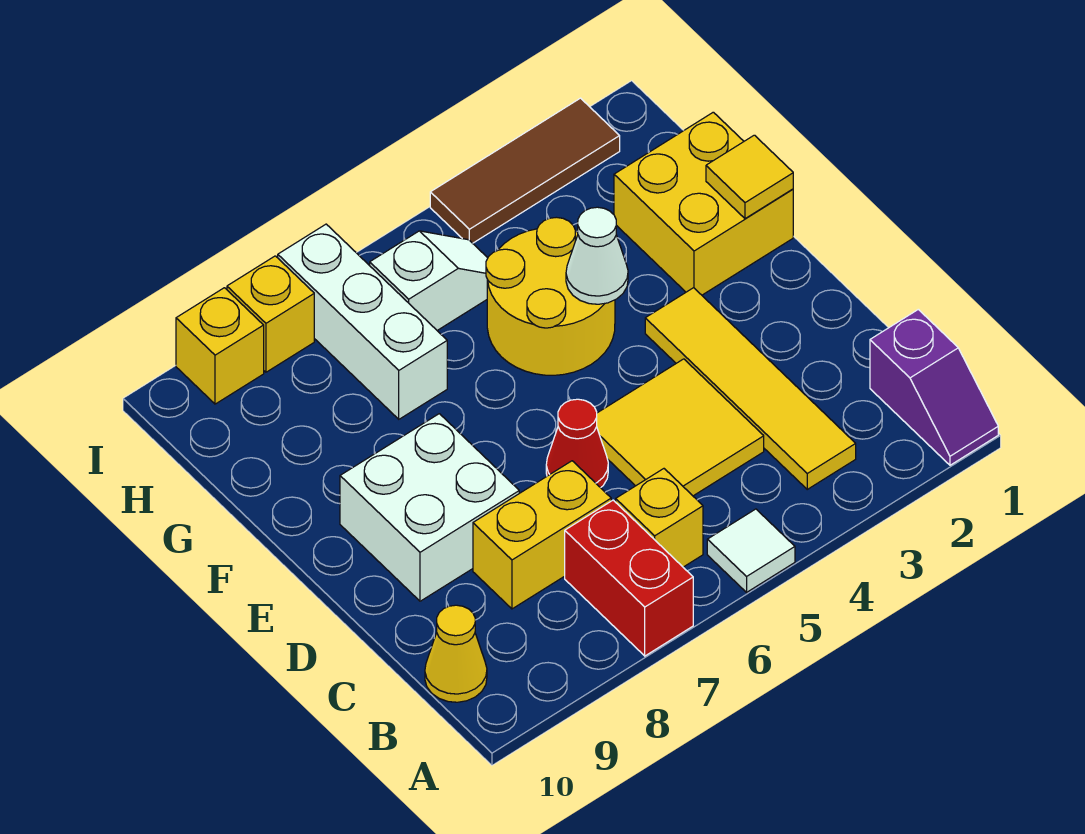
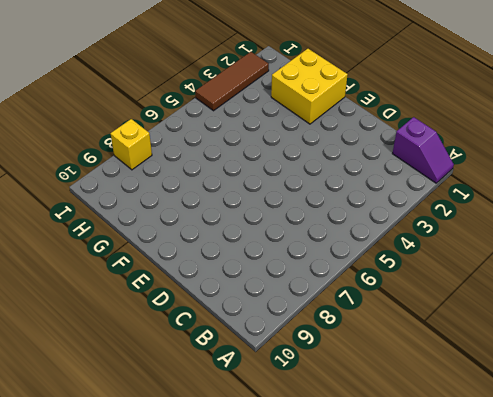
none -> white tile A5 level 1
none -> red brick A7:B7 level 1
none -> yellow tile B3:E3 level 1

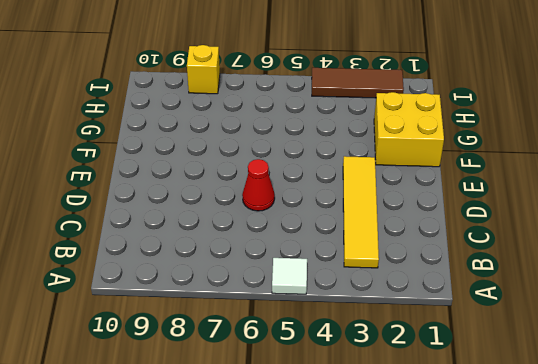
none -> purple slope A1:B1 level 1 top B
none -> red brick A7:B7 level 1
none -> yellow brick B6 level 1

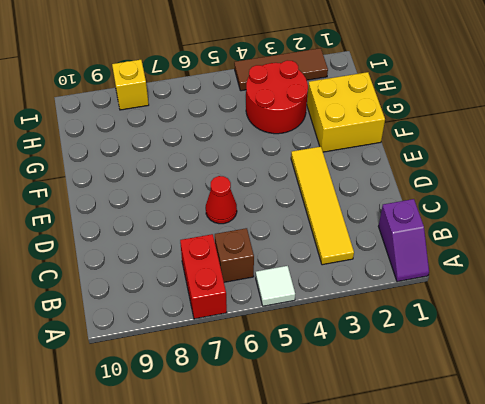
brown brick B6 level 1 -> yellow brick B6 level 1
red round brick G3:H4 level 1 -> yellow round brick F4:G5 level 1
none -> yellow cone B10 level 1
none -> yellow tile C4:D5 level 1
none -> yellow brick C7:C8 level 1

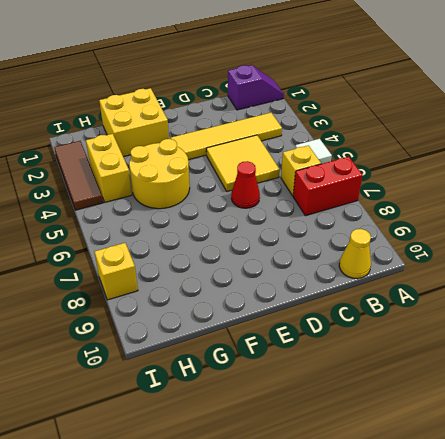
yellow brick H3:H4 level 1 -> yellow brick C7:C8 level 1
none -> white brick D8:E9 level 1
none -> white brick G7:I7 level 1
none -> white slope H5:H6 level 1 top 6

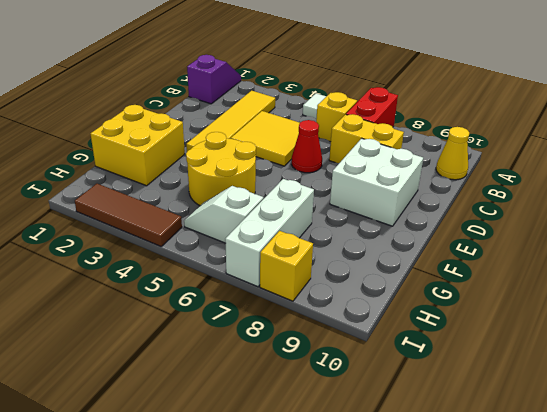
none -> yellow brick I9 level 1
none -> yellow tile F1 level 2
none -> white cone F4 level 2

